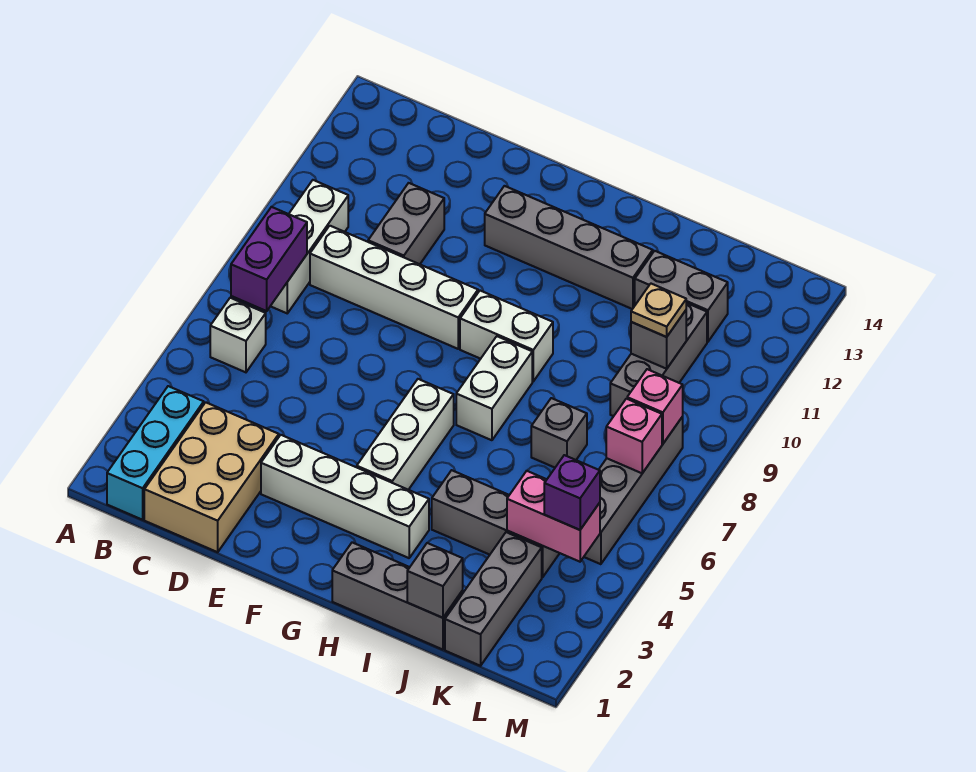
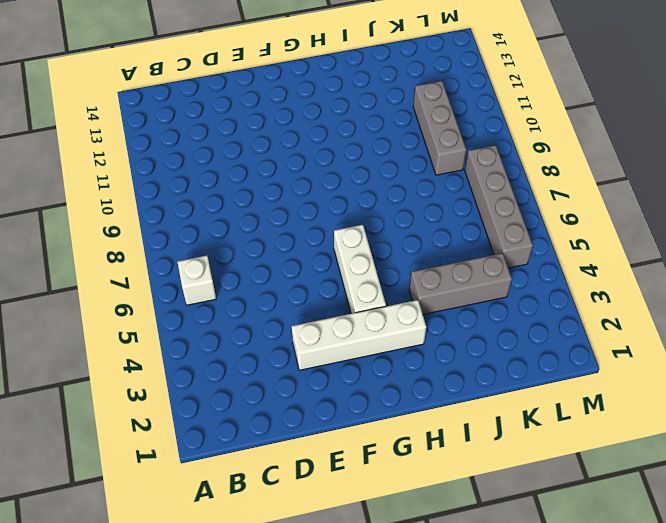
none -> cyan brick B1:B3 level 1
none -> white brick B8:B10 level 1
none -> tan brick C1:D3 level 1

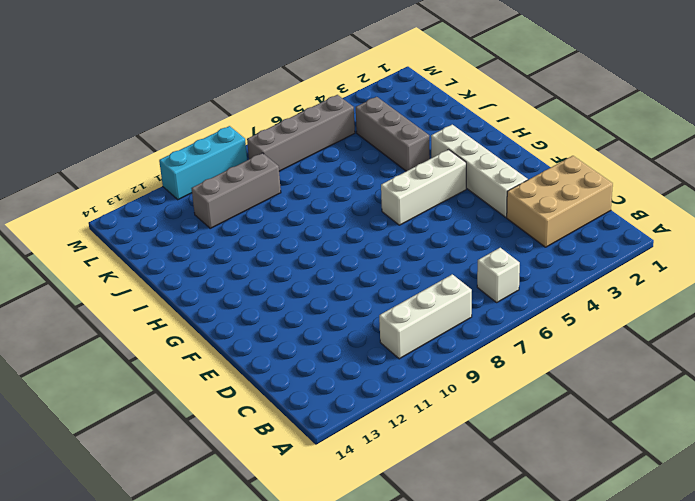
cyan brick M9:M11 level 1 -> cyan brick B1:B3 level 1
none -> white brick C9:F9 level 1
none -> grey brick D10:D11 level 1
none -> grey brick F12:I12 level 1

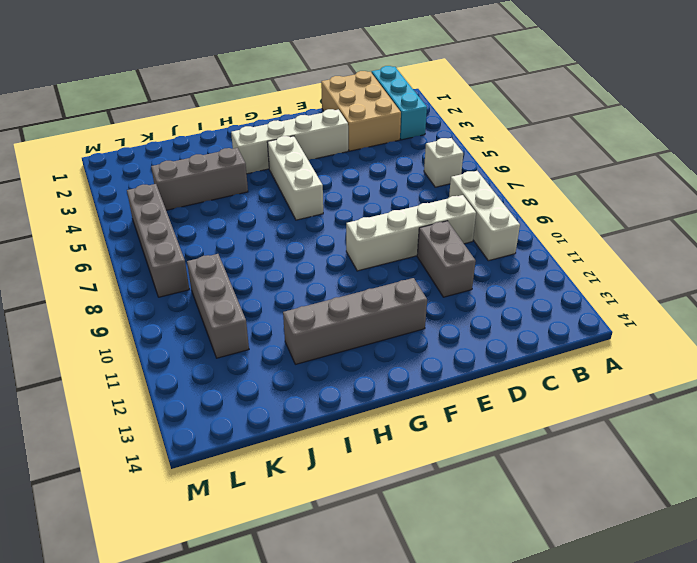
none -> white brick G9:H9 level 1
none -> grey brick H1:J1 level 1
none -> white brick H7:H8 level 1

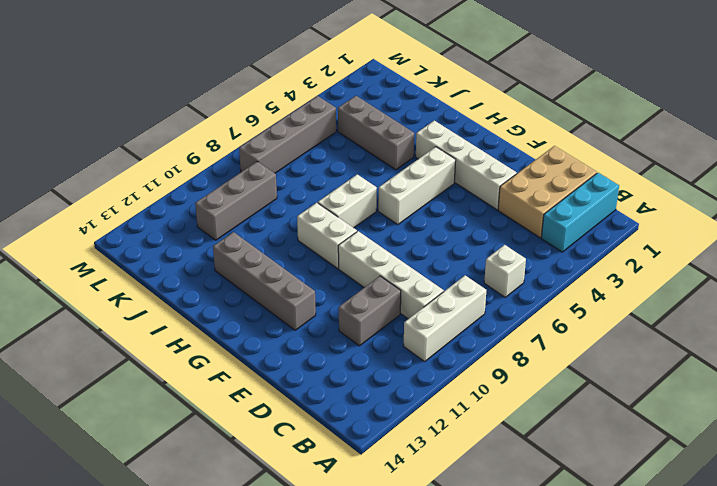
none -> grey brick H1:J1 level 1
none -> grey brick J7 level 1
none -> grey brick J12:K12 level 1

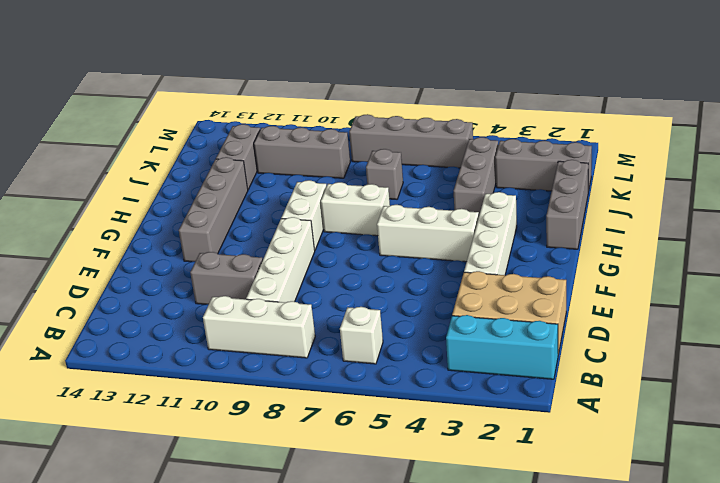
none -> purple brick B7:B8 level 2
none -> grey brick J1 level 2
none -> pink brick K4:L4 level 2

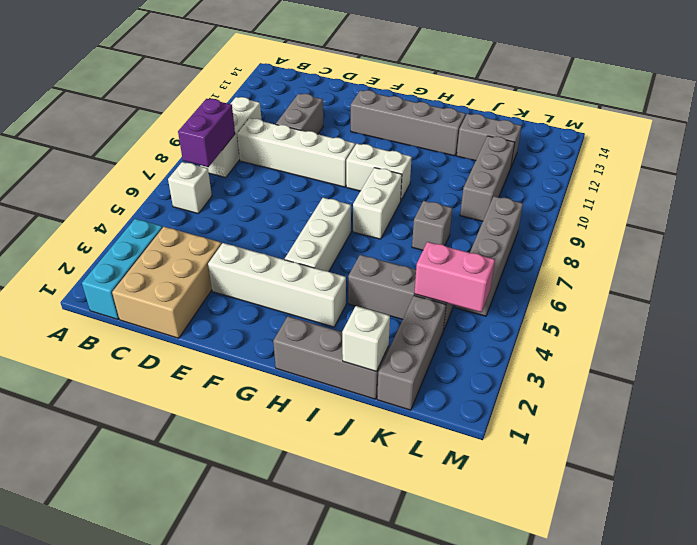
white brick J1 level 2 -> grey brick J1 level 2
none -> grey brick K10 level 2
none -> pink brick L7 level 2
none -> pink brick L8 level 2

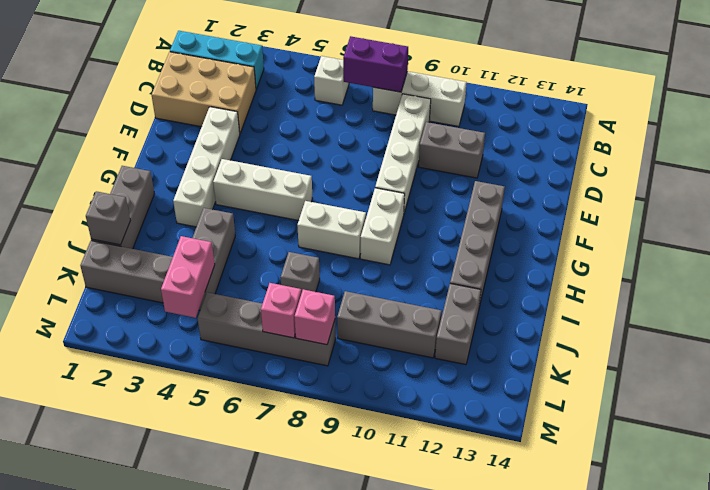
none -> grey brick K10 level 2
none -> tan plate K10 level 3
none -> purple brick L4 level 3

